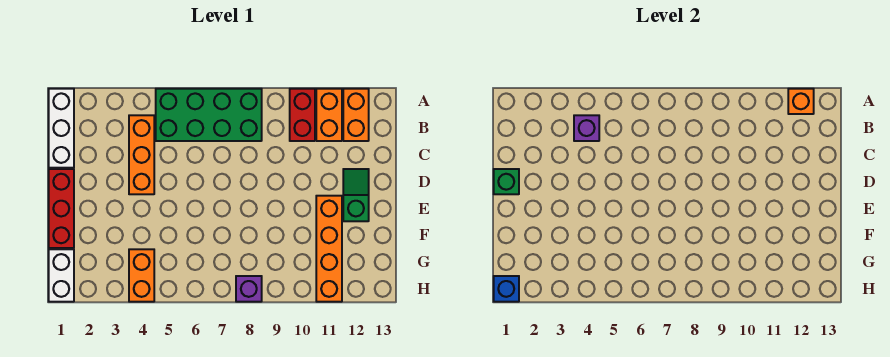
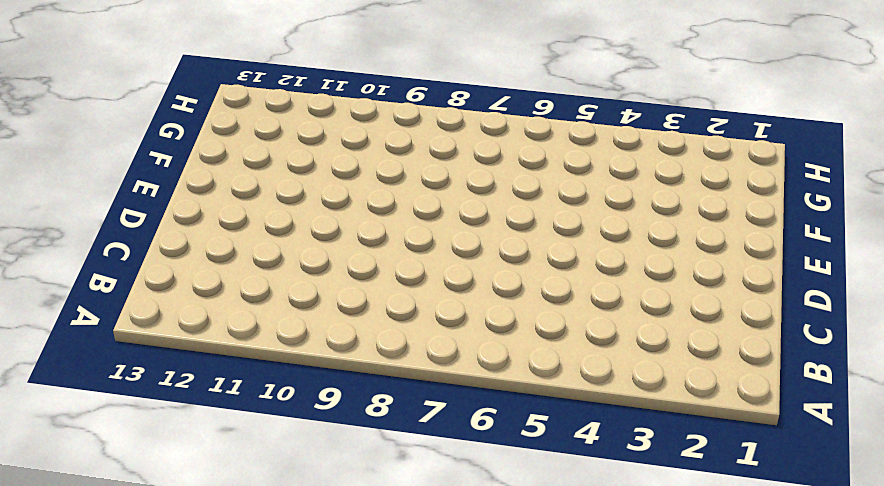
none -> white brick A1:C1 level 1
none -> green brick A5:B8 level 1
none -> red brick A10:B10 level 1

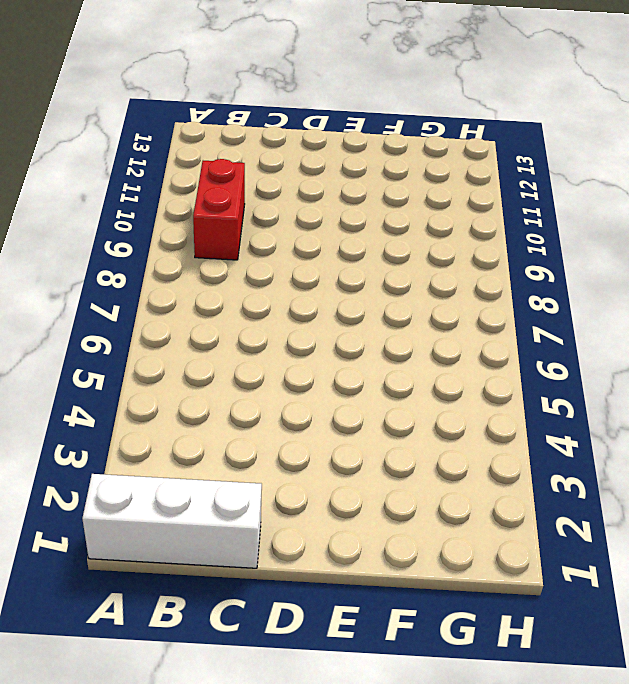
red brick B9:B10 level 1 -> red brick A10:B10 level 1
none -> green brick A5:B8 level 1
none -> orange brick A11:B11 level 1
none -> orange brick A12:B12 level 1

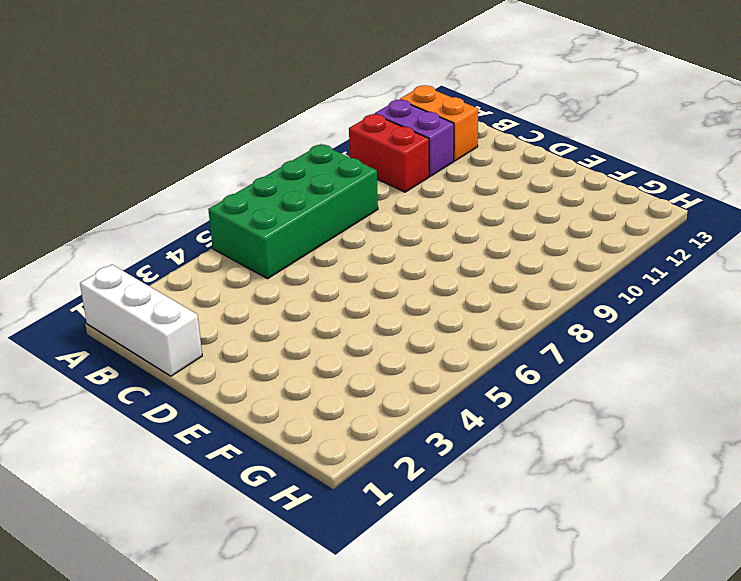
purple brick A11:B11 level 1 -> orange brick A11:B11 level 1
none -> orange brick B4:D4 level 1
none -> red brick D1:F1 level 1
none -> green slope D12:E12 level 1 top E

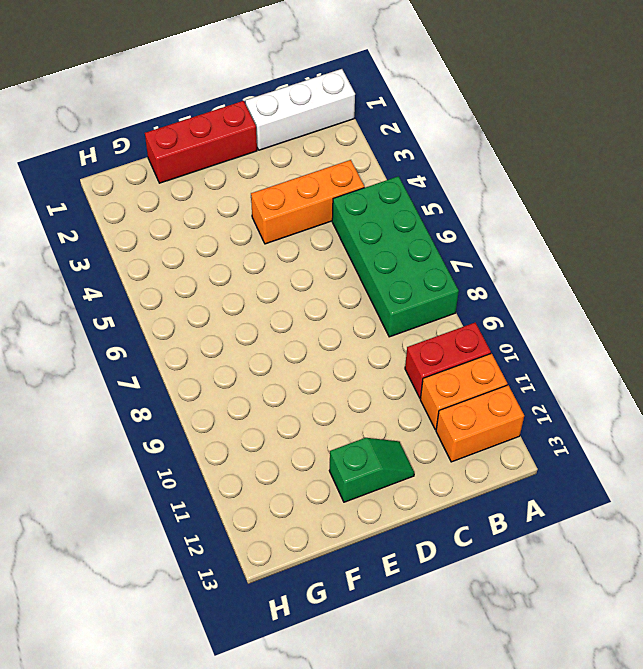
none -> orange brick E11:H11 level 1
none -> white brick G1:H1 level 1
none -> orange brick G4:H4 level 1

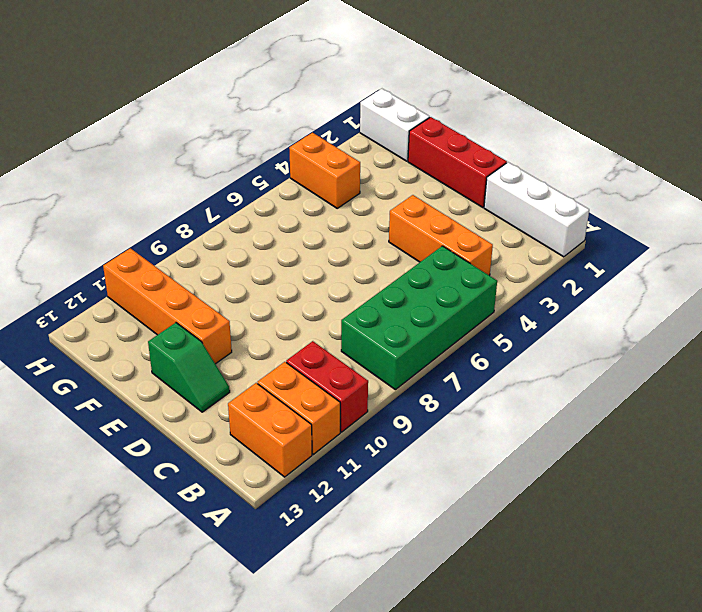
none -> purple brick H8 level 1
none -> orange brick A12 level 2
none -> purple brick B4 level 2

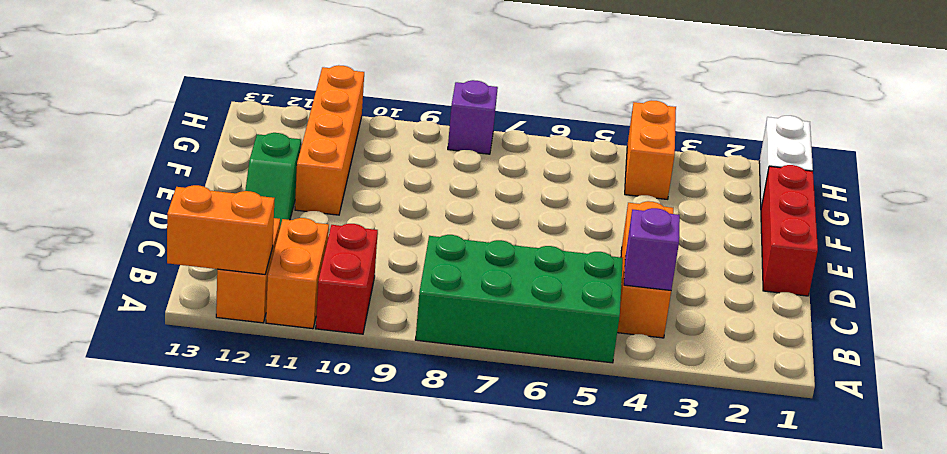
orange brick A12:A13 level 2 -> orange brick A12 level 2
none -> white brick A1:C1 level 1
none -> green brick D1 level 2
none -> blue brick H1 level 2

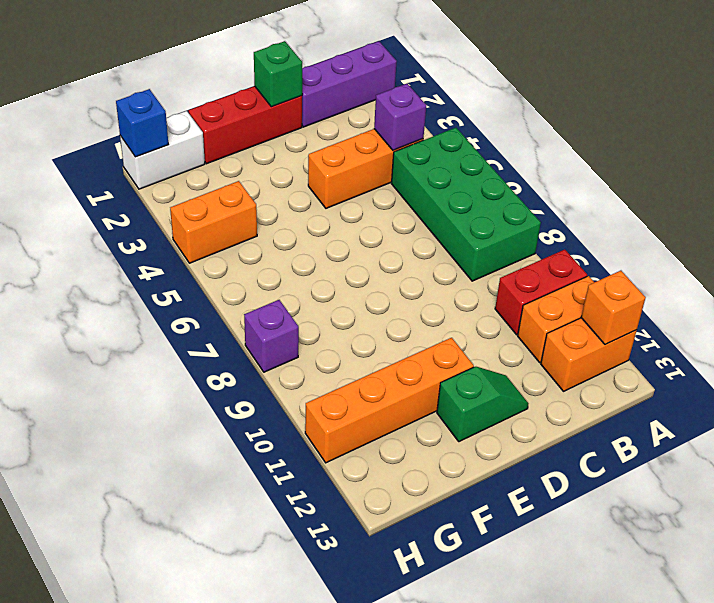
purple brick A1:C1 level 1 -> white brick A1:C1 level 1

